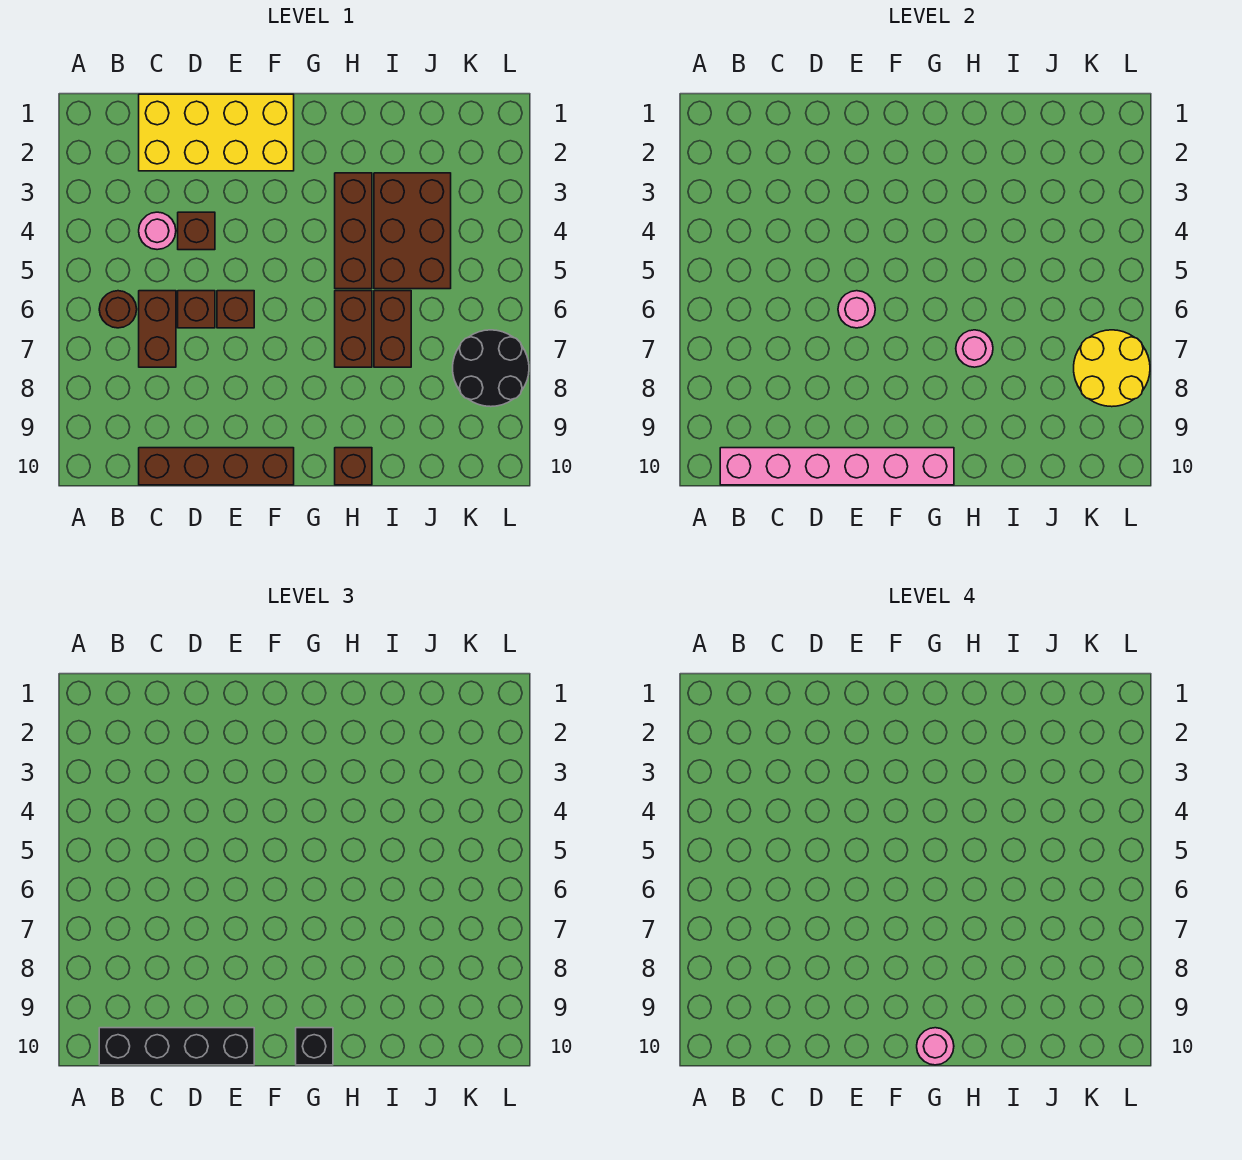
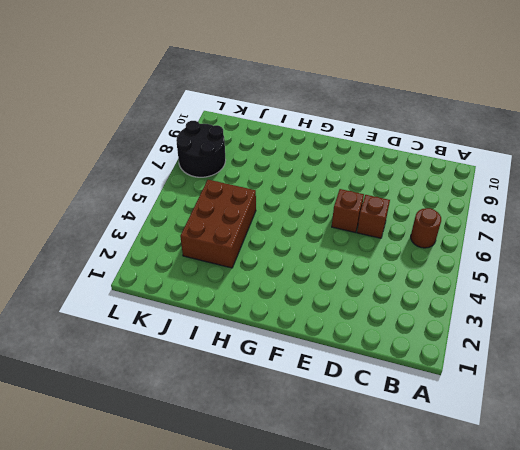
none -> yellow brick C1:F2 level 1
none -> pink round brick C4 level 1
none -> brown brick C6:C7 level 1

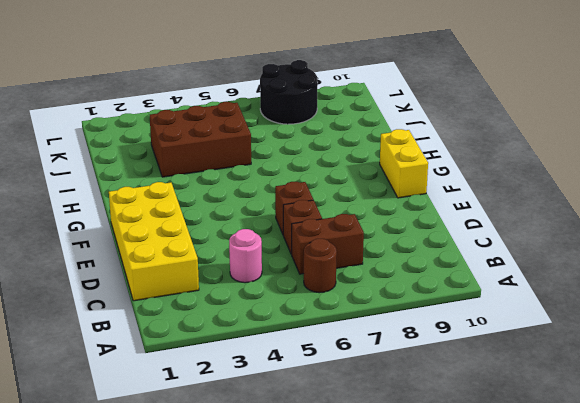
yellow brick F10:G10 level 1 -> brown brick C10:F10 level 1
none -> brown brick D4 level 1
none -> brown brick H3:H5 level 1
none -> brown brick H6:H7 level 1

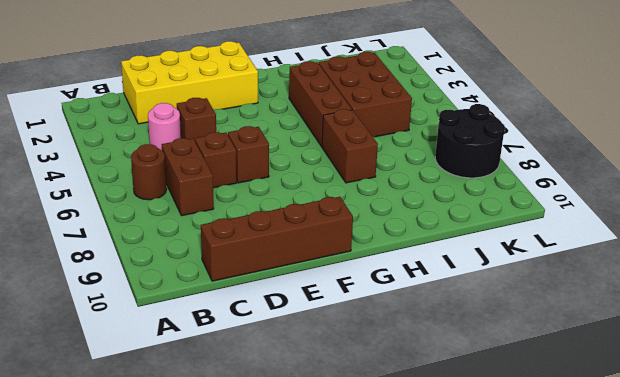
none -> brown brick H10 level 1
none -> brown brick I6:I7 level 1
none -> pink brick B10:G10 level 2

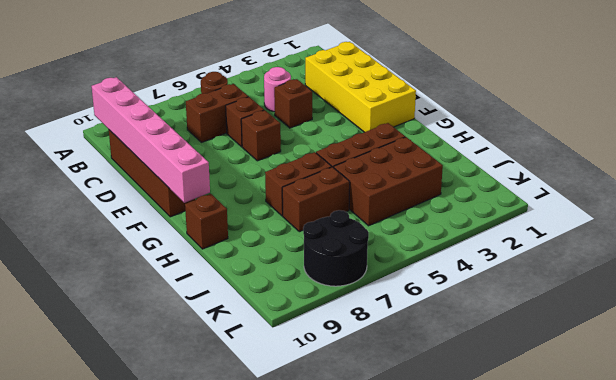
none -> pink round brick E6 level 2
none -> pink round brick H7 level 2
none -> yellow round brick K7:L8 level 2

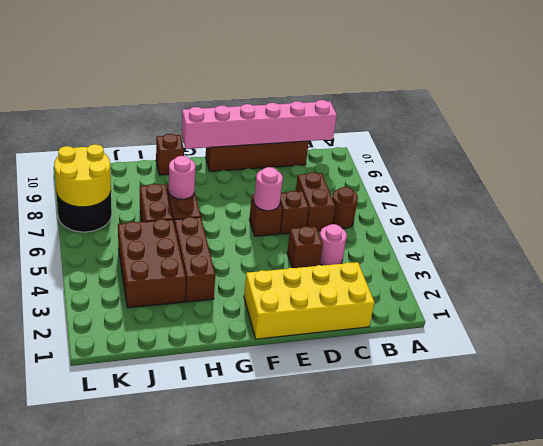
none -> black brick B10:E10 level 3
none -> black brick G10 level 3
none -> pink round brick G10 level 4

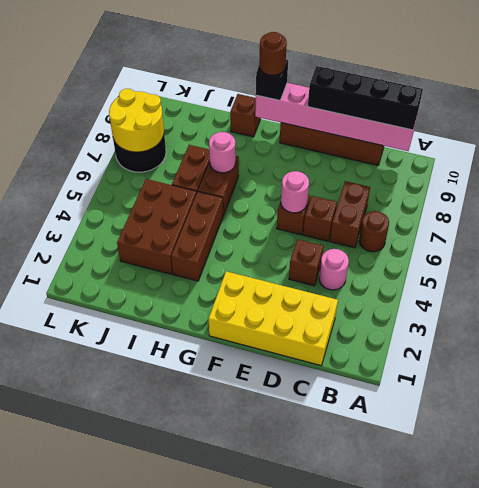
brown round brick G10 level 4 -> pink round brick G10 level 4

